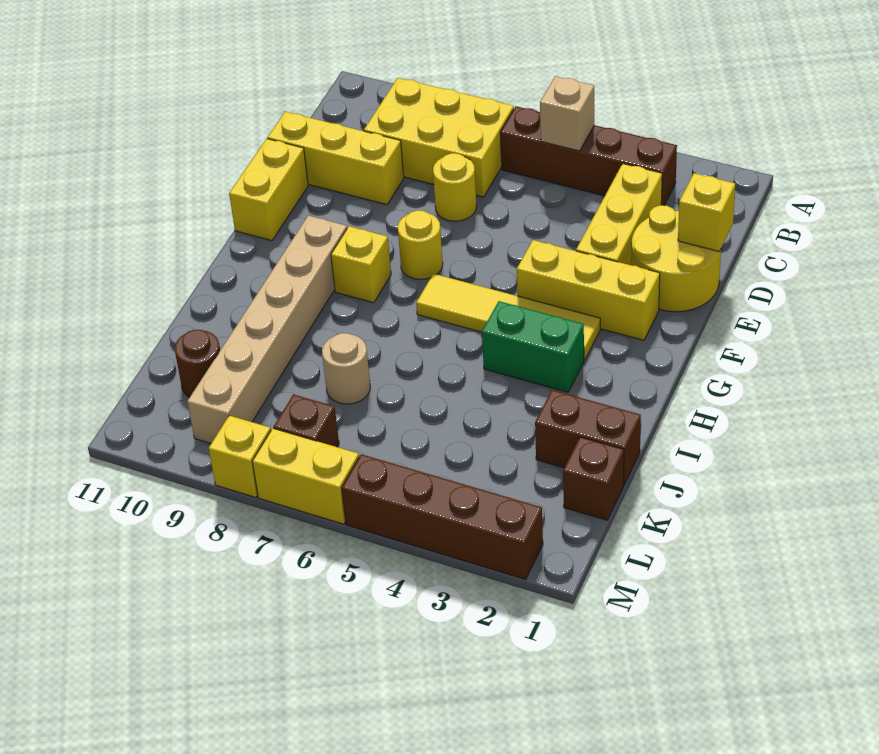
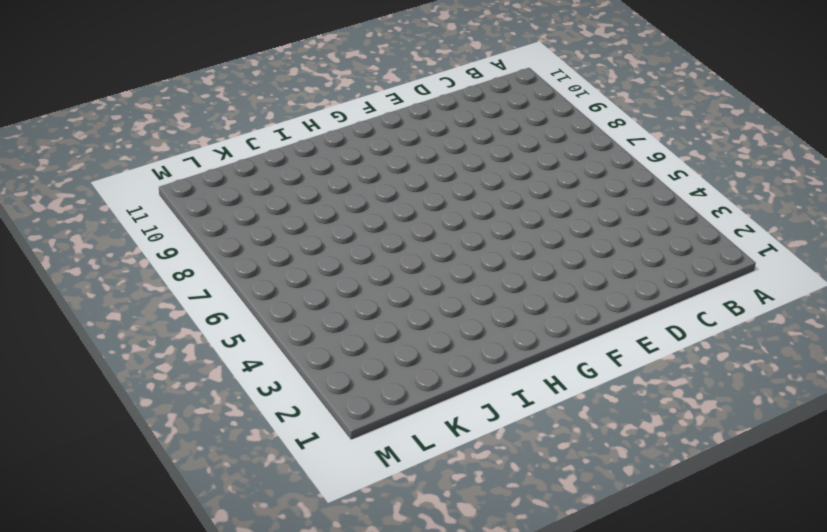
none -> brown brick B3:B6 level 1
none -> yellow brick B7:C9 level 1
none -> yellow brick C3:E3 level 1

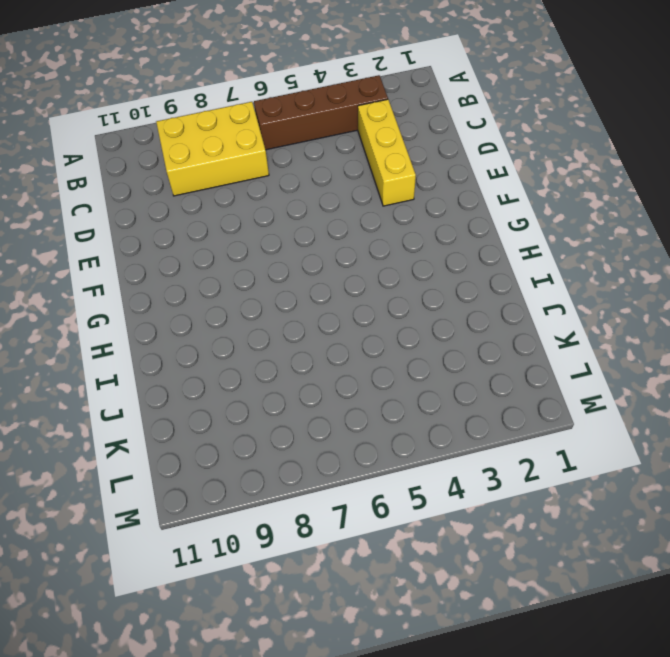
none -> yellow round brick D1:E2 level 1
none -> yellow round brick D7 level 1
none -> yellow brick D9:D11 level 1

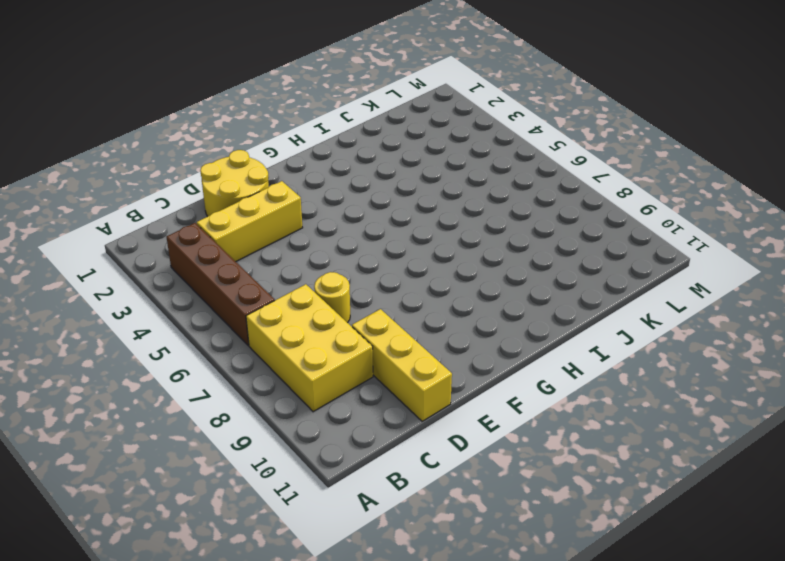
none -> yellow brick E11:F11 level 1
none -> yellow brick F2:F4 level 1
none -> yellow round brick F7 level 1

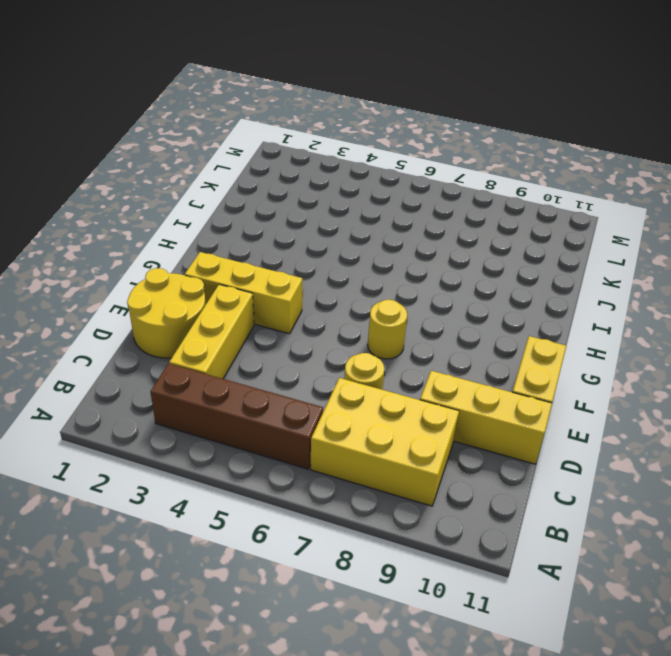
none -> yellow tile G3:G6 level 1
none -> yellow brick G8 level 1
none -> tan brick G9:L9 level 1

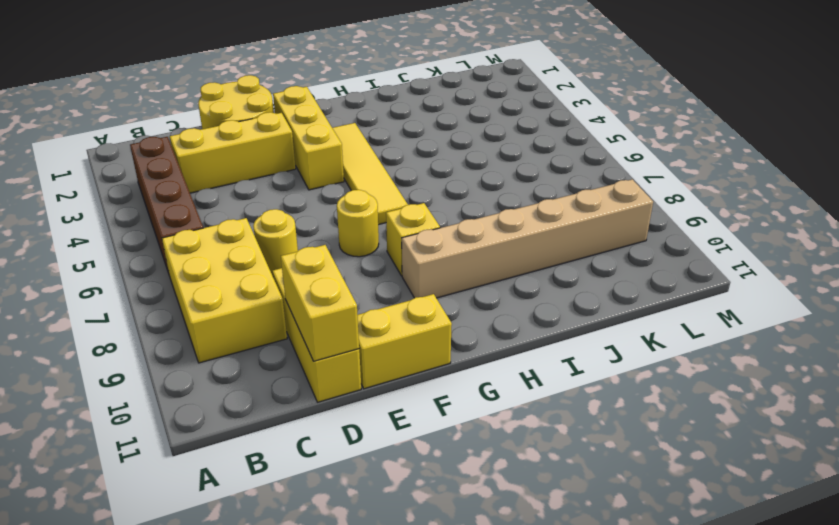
yellow brick D10:D11 level 2 -> yellow brick M6:M7 level 1
none -> green brick H3:H4 level 1
none -> brown brick J1:J2 level 1
none -> tan round brick J7 level 1

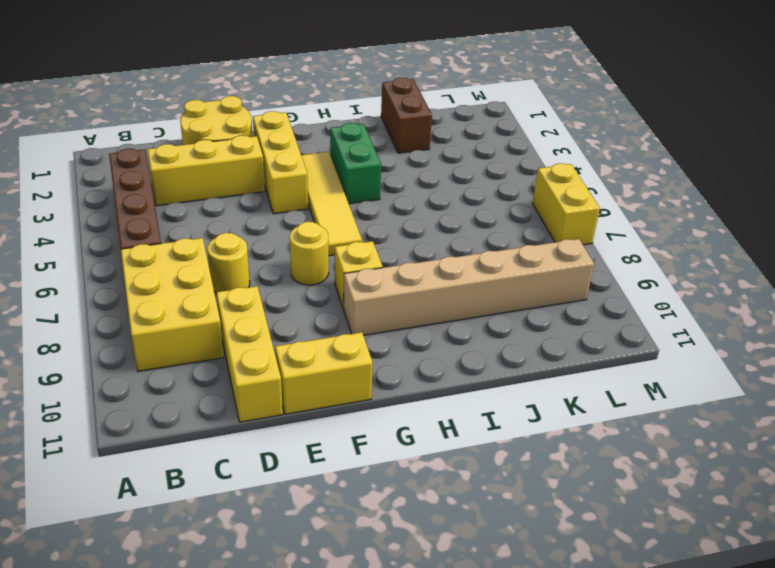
none -> tan round brick J7 level 1
none -> brown brick K1 level 1
none -> brown round brick K10 level 1

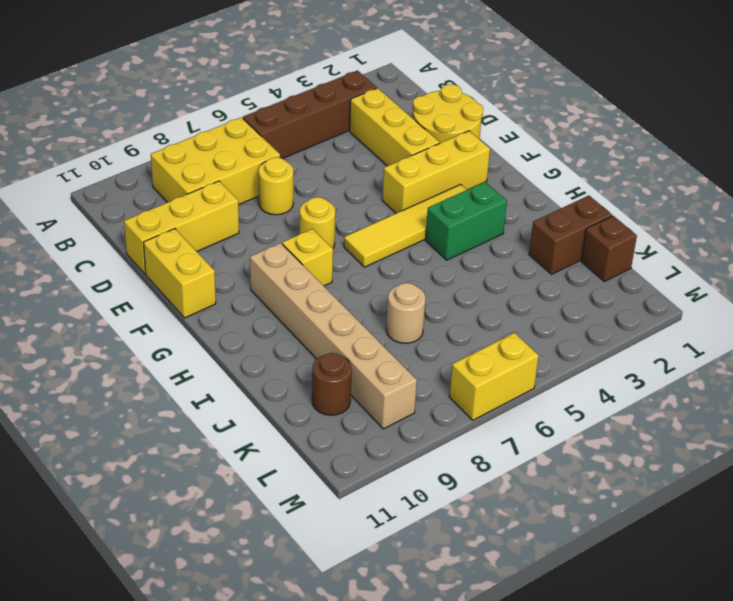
none -> brown brick L7 level 1
none -> brown brick M2:M5 level 1
none -> yellow brick M8 level 1

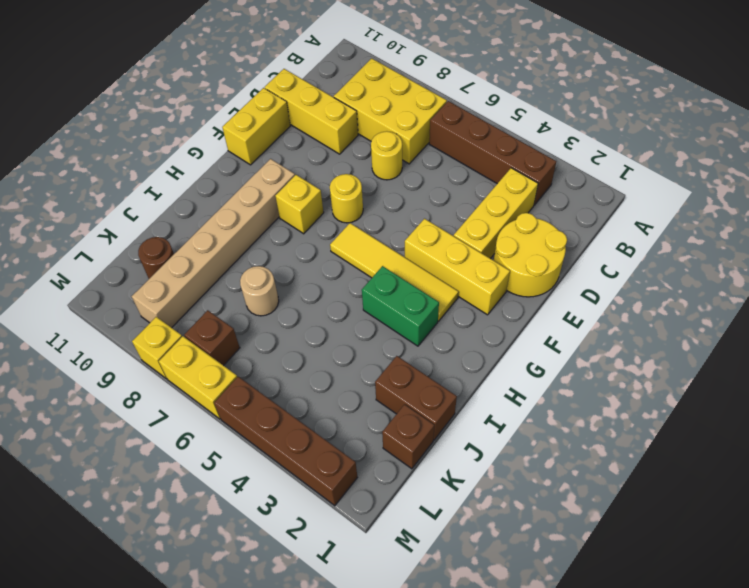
none -> tan brick B5 level 2
none -> yellow brick D1 level 2

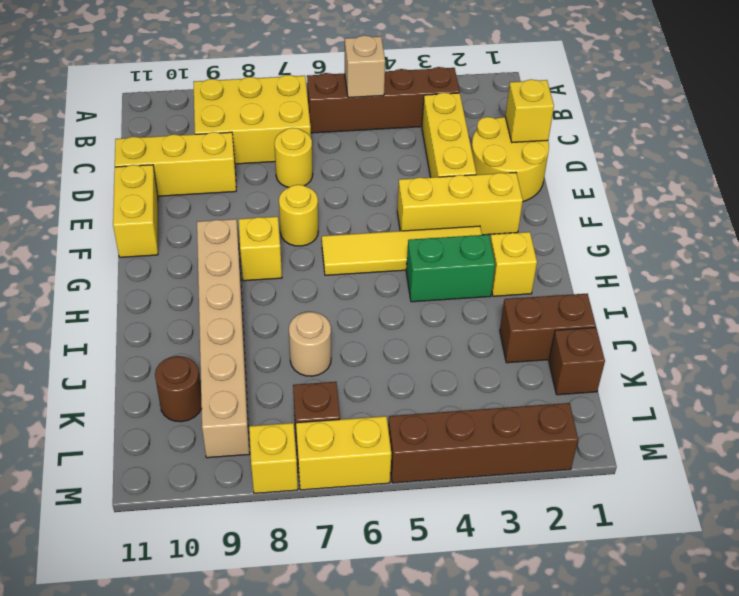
yellow brick H2 level 1 -> none

